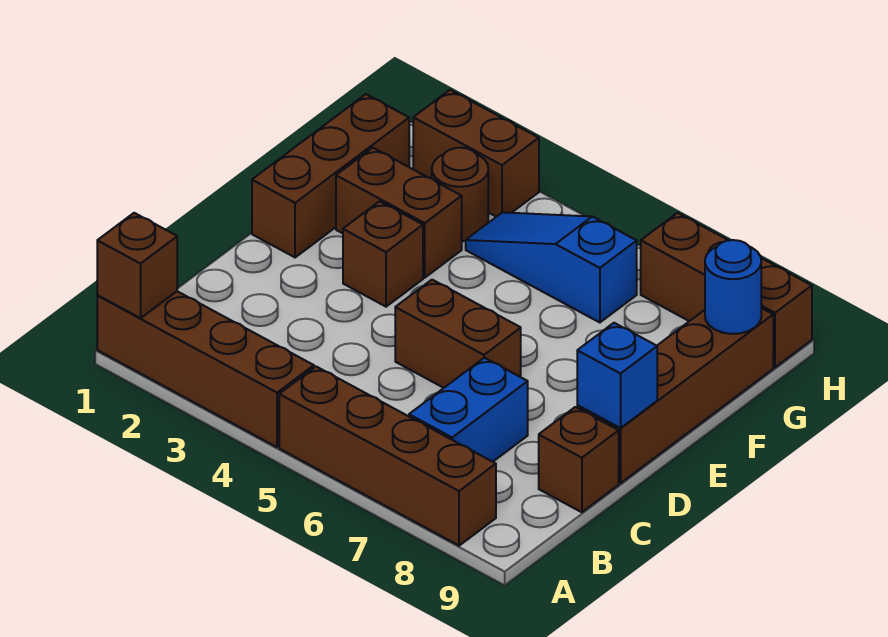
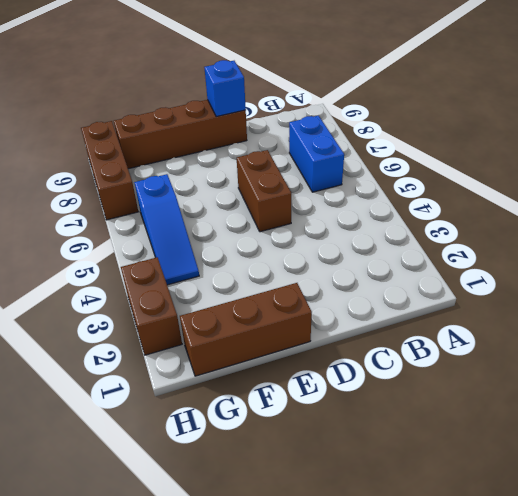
blue brick B6:B7 level 1 -> blue brick B7:C7 level 1
none -> brown brick A1:A4 level 1
none -> brown brick A5:A8 level 1
none -> brown brick C9 level 1

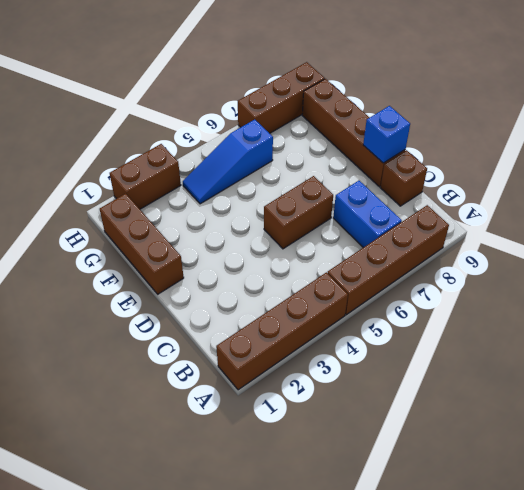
none -> brown brick E3 level 1
none -> brown brick F2:F3 level 1
none -> brown round brick G3 level 1

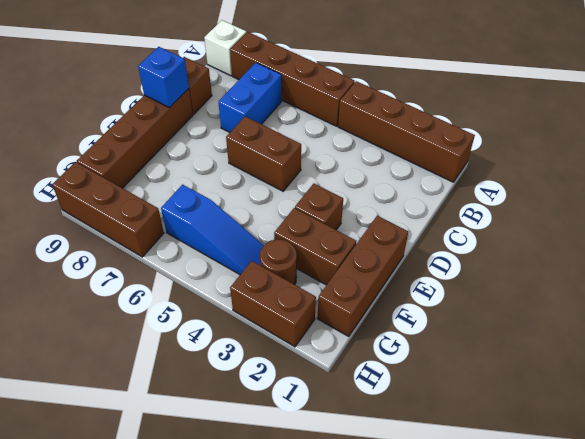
white brick A9 level 1 -> none
none -> brown brick A1 level 2
none -> blue round brick G9 level 2

